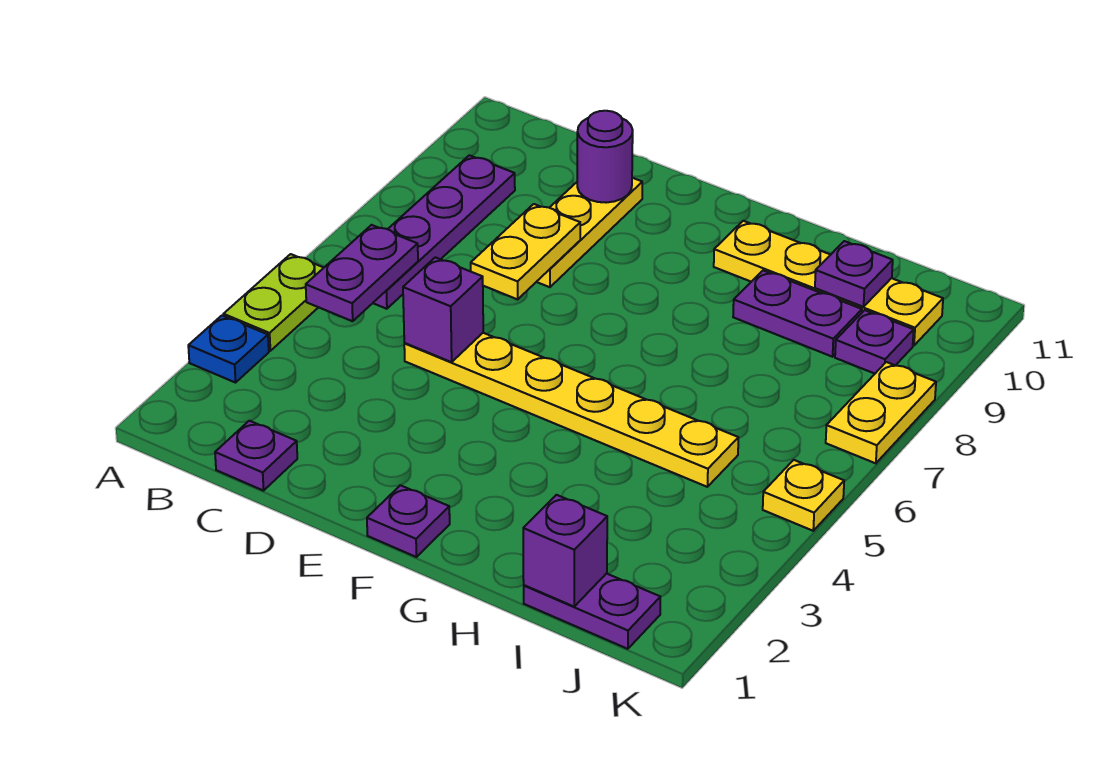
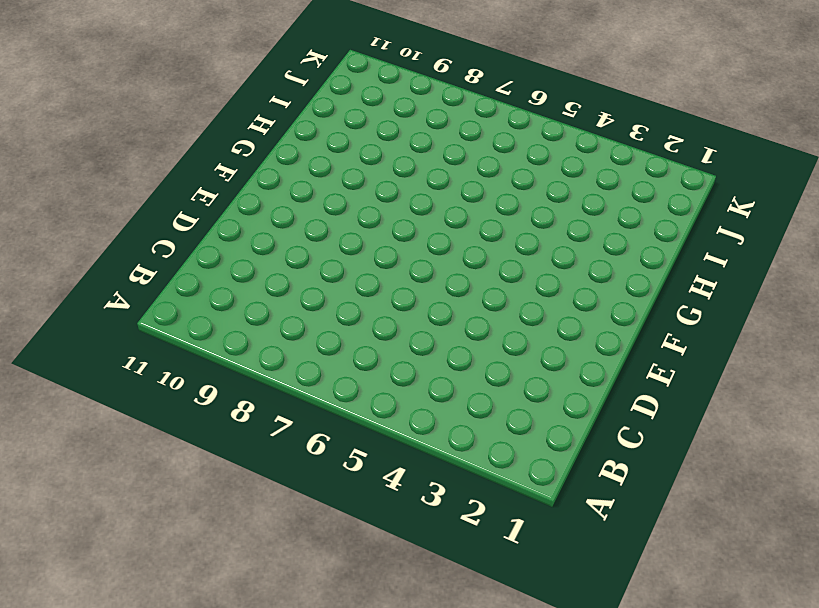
none -> blue plate A3 level 1
none -> lime plate A4:A5 level 1
none -> purple plate B6:B9 level 1

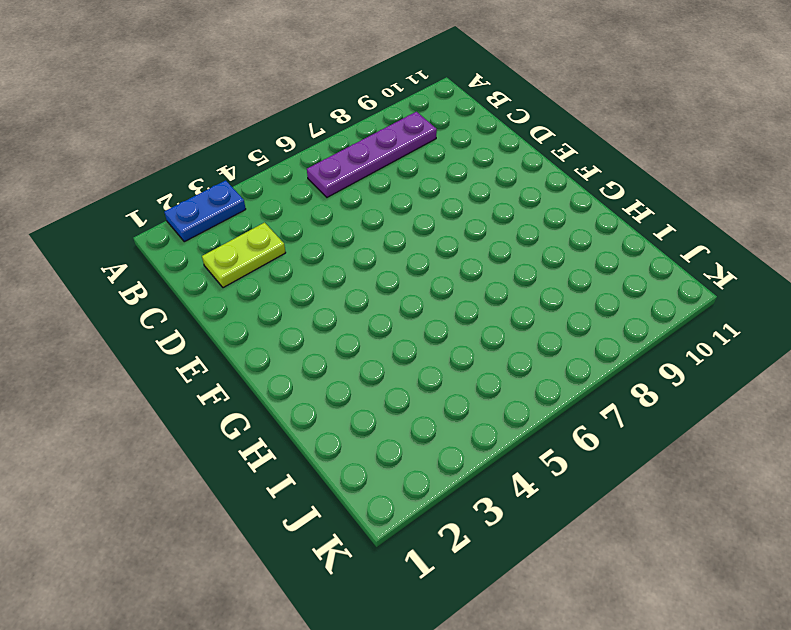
blue plate A2:A3 level 1 -> blue plate A3 level 1
lime plate C2:C3 level 1 -> lime plate A4:A5 level 1
none -> purple plate C1 level 1
none -> yellow plate D5:I5 level 1
none -> yellow plate D8:D10 level 1

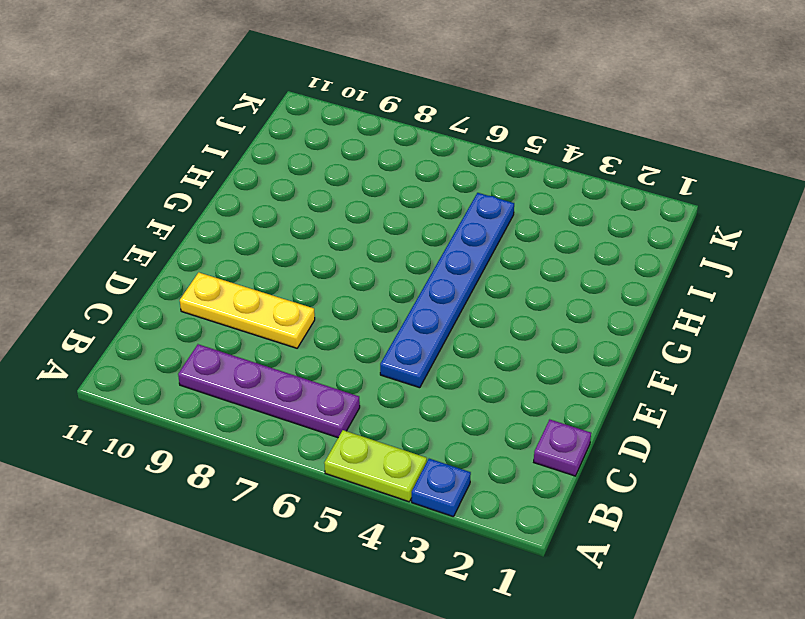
blue plate D5:I5 level 1 -> yellow plate D5:I5 level 1
none -> purple plate F1 level 1
none -> yellow plate G10:J10 level 1
none -> purple plate H9:I9 level 1

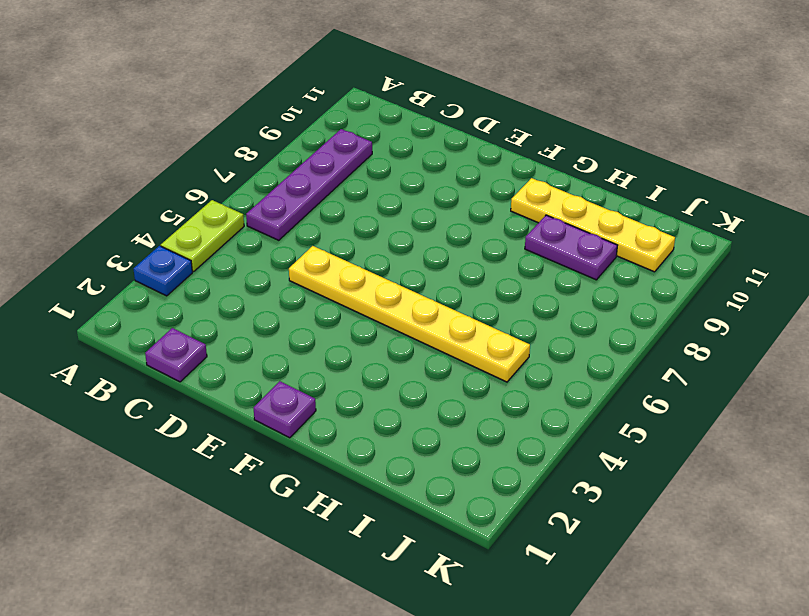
none -> yellow plate D8:D10 level 1
none -> purple plate I1:J1 level 1
none -> purple plate J9 level 1

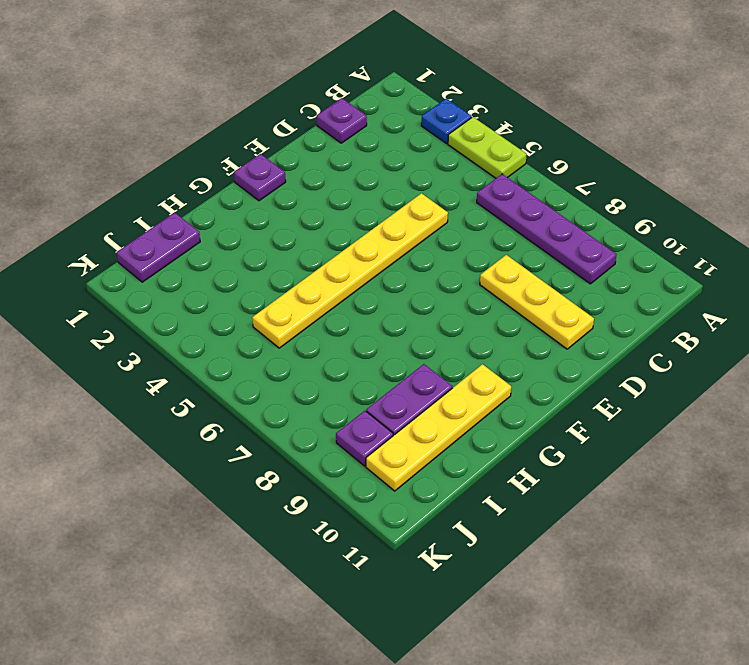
none -> yellow plate K5 level 1
none -> yellow plate K7:K8 level 1
none -> purple plate B5:B6 level 2

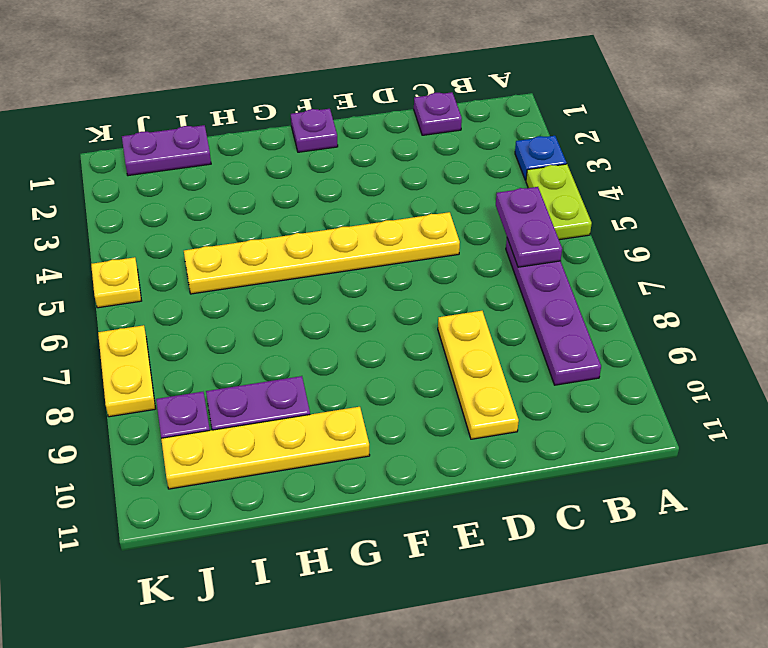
none -> purple brick D5 level 2
none -> yellow plate D7:D8 level 2
none -> purple round brick D10 level 2

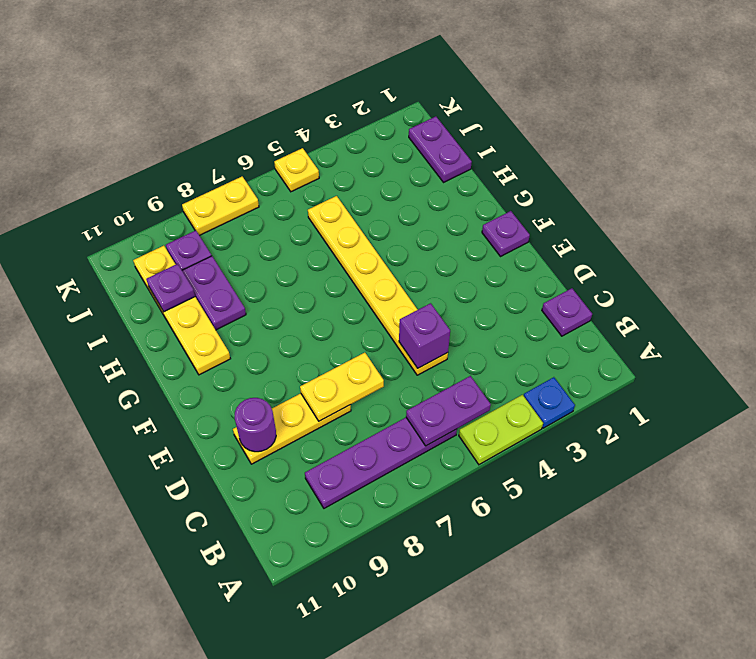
none -> purple brick I1 level 2

